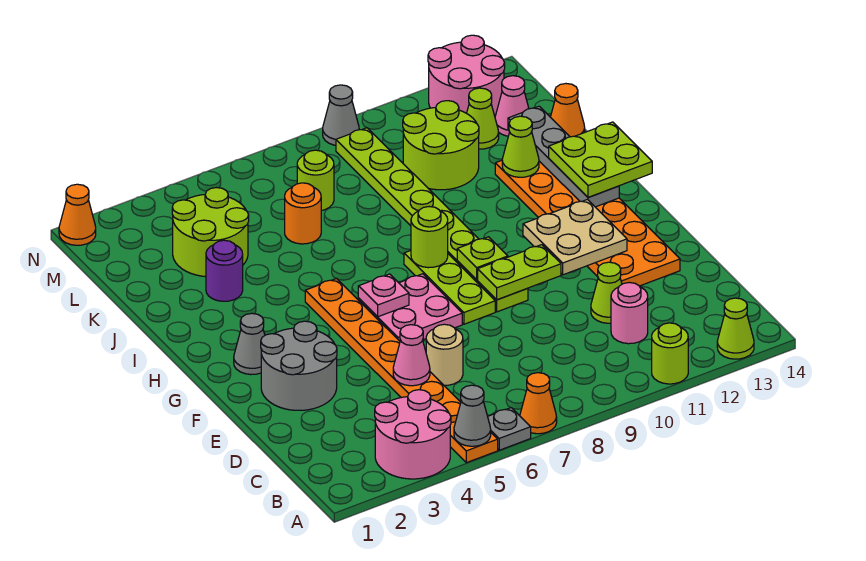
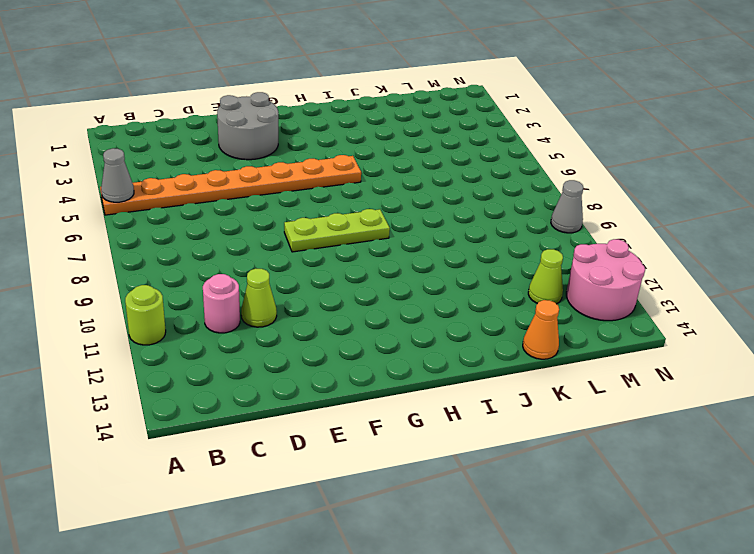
none -> pink round brick A3:B4 level 1
none -> grey plate A6 level 1
none -> orange cone A7 level 1
none -> lime cone A13 level 1

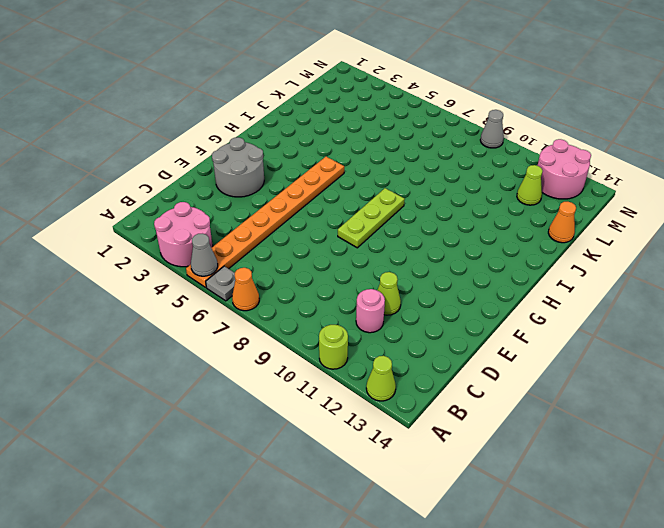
none -> tan round brick D6 level 1
none -> orange plate E12:J13 level 1
none -> pink plate F6:G7 level 1
none -> lime plate F9:M9 level 1

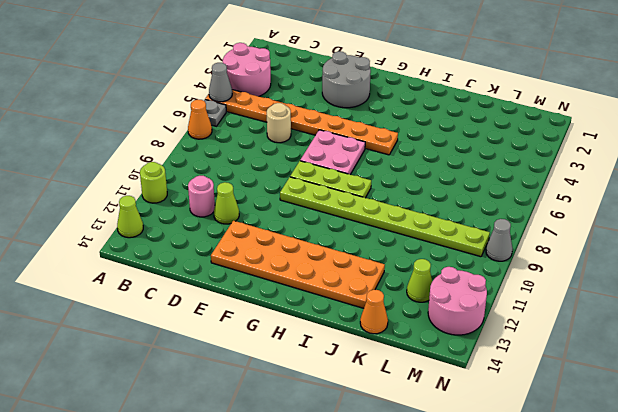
none -> grey cone G2 level 1
none -> purple round brick J3 level 1
none -> lime round brick K3:L4 level 1
none -> orange round brick K6 level 1

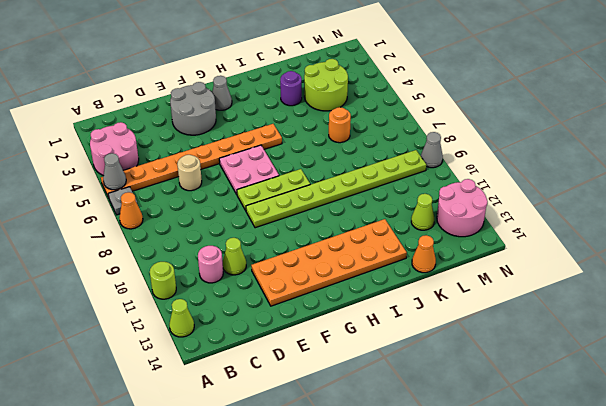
none -> lime round brick K10:L11 level 1
none -> lime round brick L7 level 1
none -> pink cone L13 level 1
none -> orange cone N1 level 1

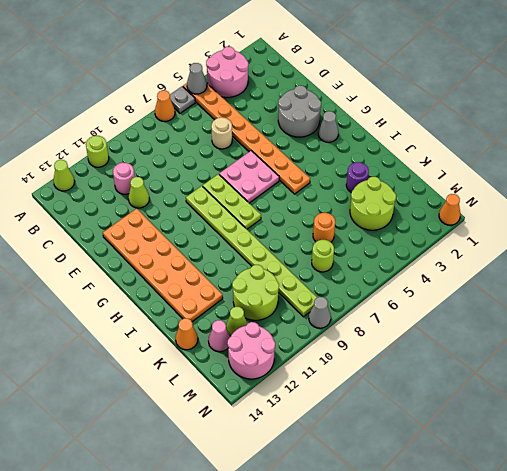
none -> pink cone D5 level 2
none -> lime plate F9:F10 level 2
none -> tan plate F11:G12 level 2
none -> pink plate G6 level 2

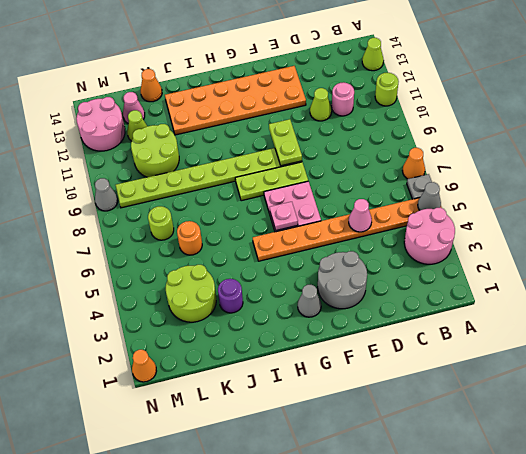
none -> tan round brick D6 level 1
none -> tan plate F11:G12 level 2
none -> lime plate G9 level 2
none -> lime round brick H8 level 2

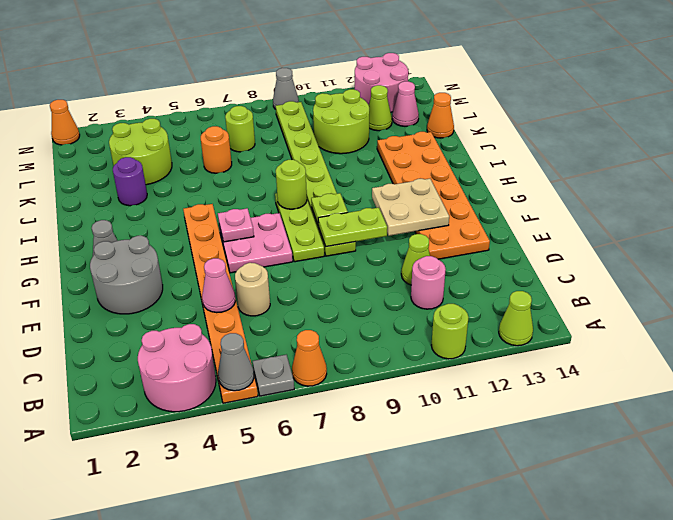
none -> grey plate H13:K13 level 2
none -> lime cone J12 level 2
none -> lime plate H13:I14 level 3

